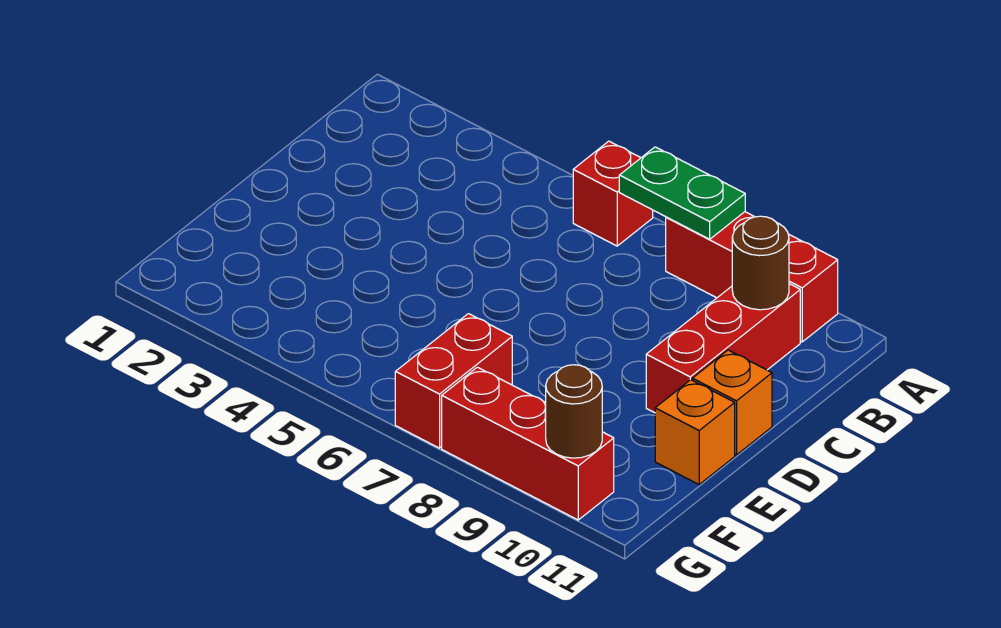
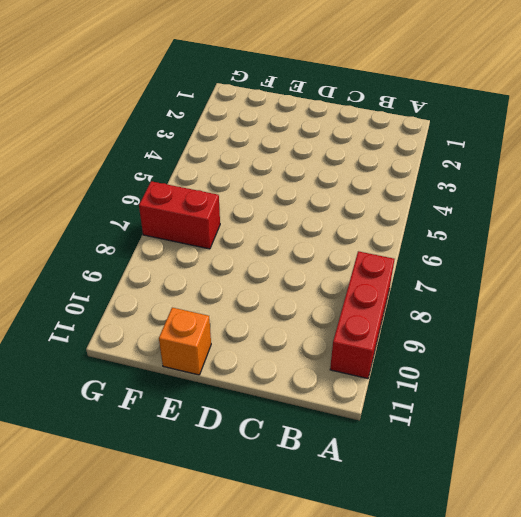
none -> red brick A6 level 1
none -> red brick B10:D10 level 1

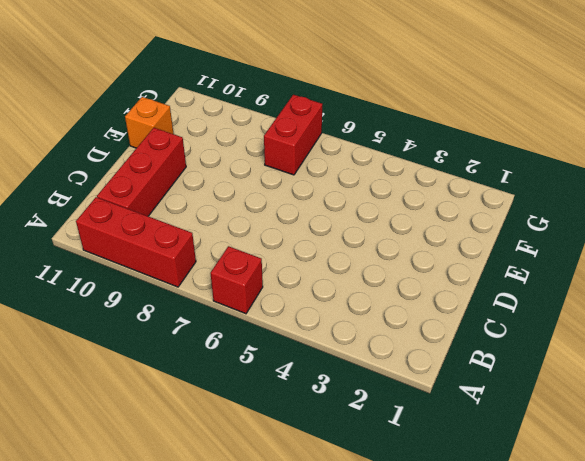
none -> orange brick D11 level 1
none -> red brick G8:G10 level 1

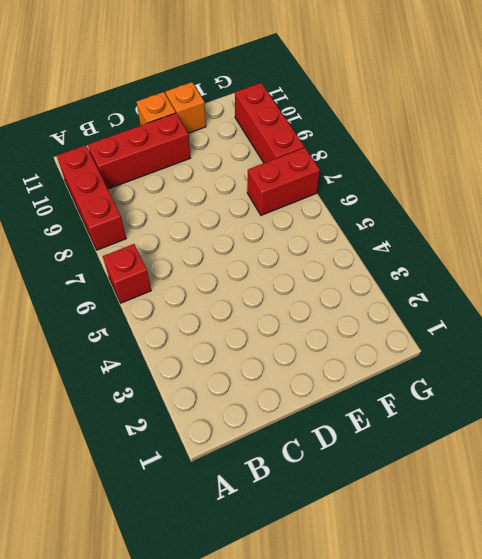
none -> green plate A7:A8 level 2
none -> brown round brick B10 level 2

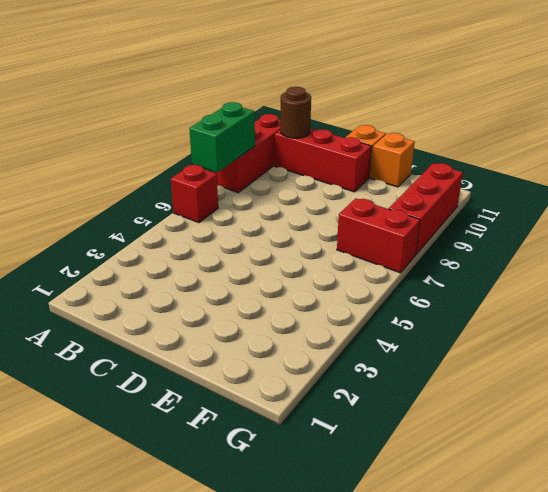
green brick A7:A8 level 2 -> green plate A7:A8 level 2
none -> brown round brick G10 level 2

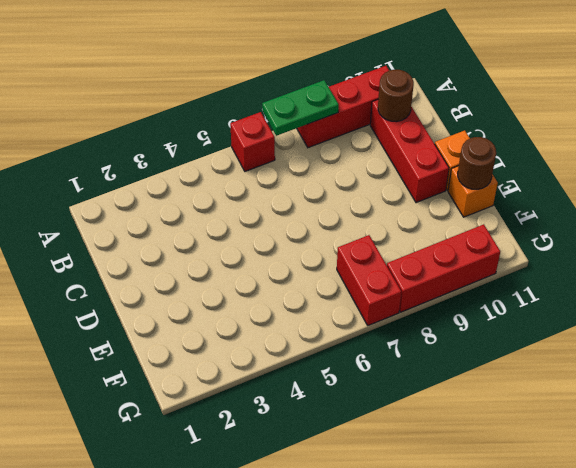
brown round brick E11 level 2 -> brown round brick G10 level 2

